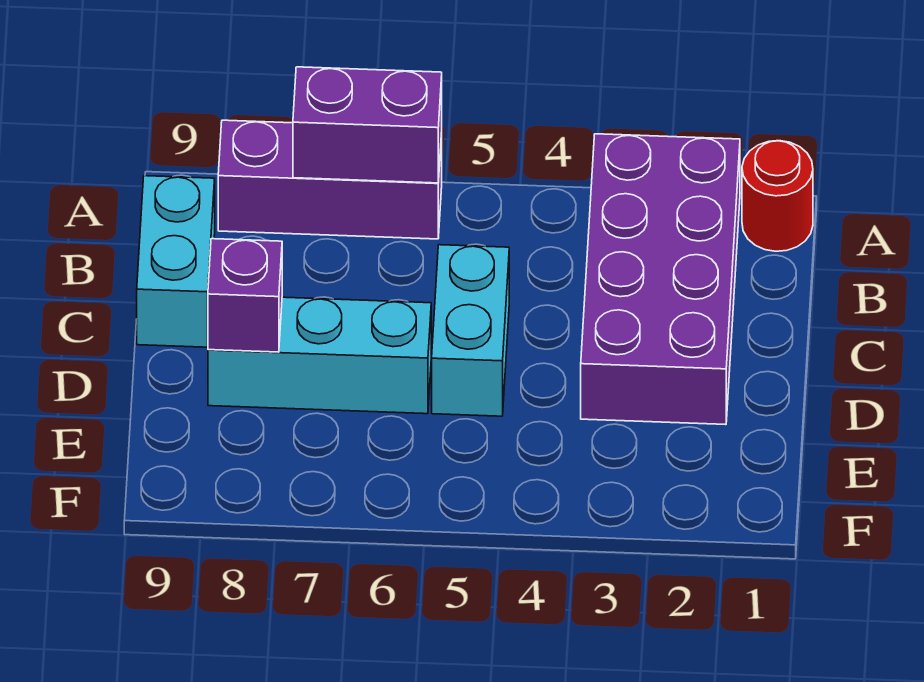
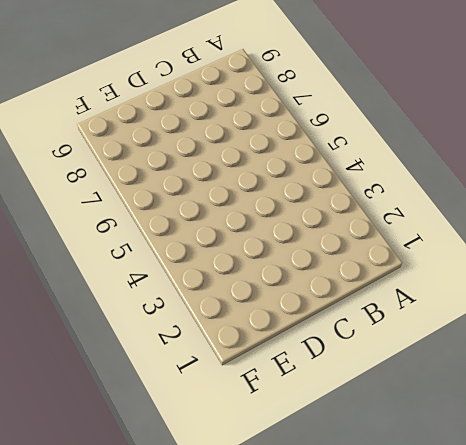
none -> red round brick A1 level 1
none -> purple brick A2:D3 level 1

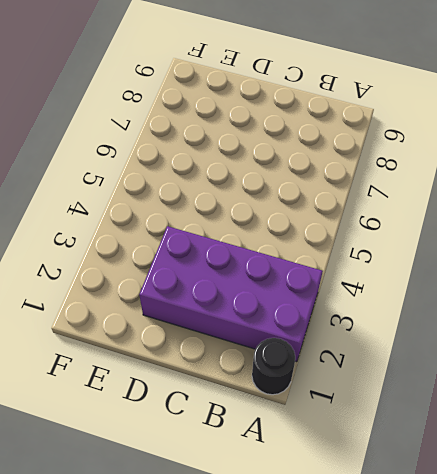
black round brick A1 level 1 -> red round brick A1 level 1
none -> purple brick A6:A8 level 1
none -> cyan brick B9:C9 level 1

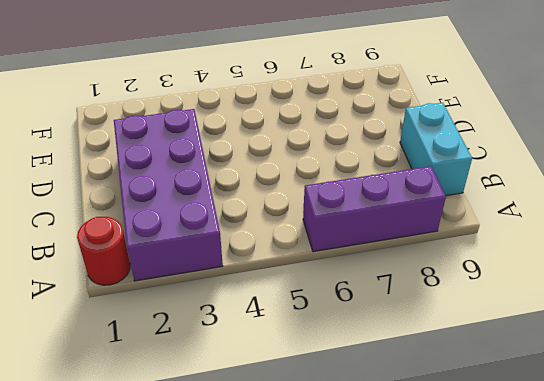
none -> cyan brick C5:D5 level 1
none -> cyan brick D6:D8 level 1

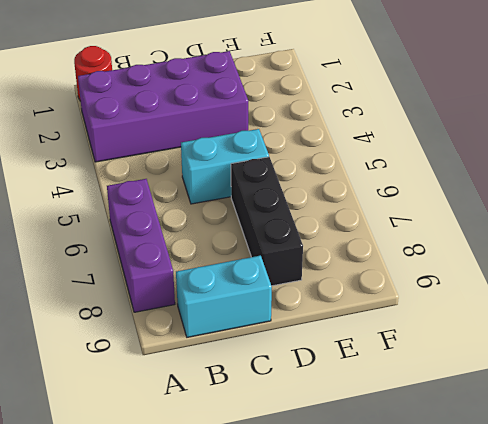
black brick D6:D8 level 1 -> cyan brick D6:D8 level 1
none -> purple brick A6:A7 level 2
none -> purple brick D8 level 2

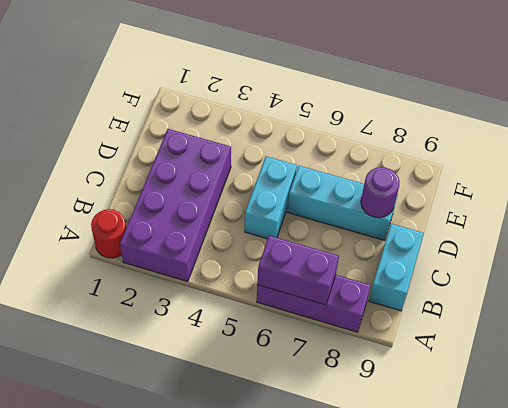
purple round brick D8 level 2 -> purple brick D8 level 2

